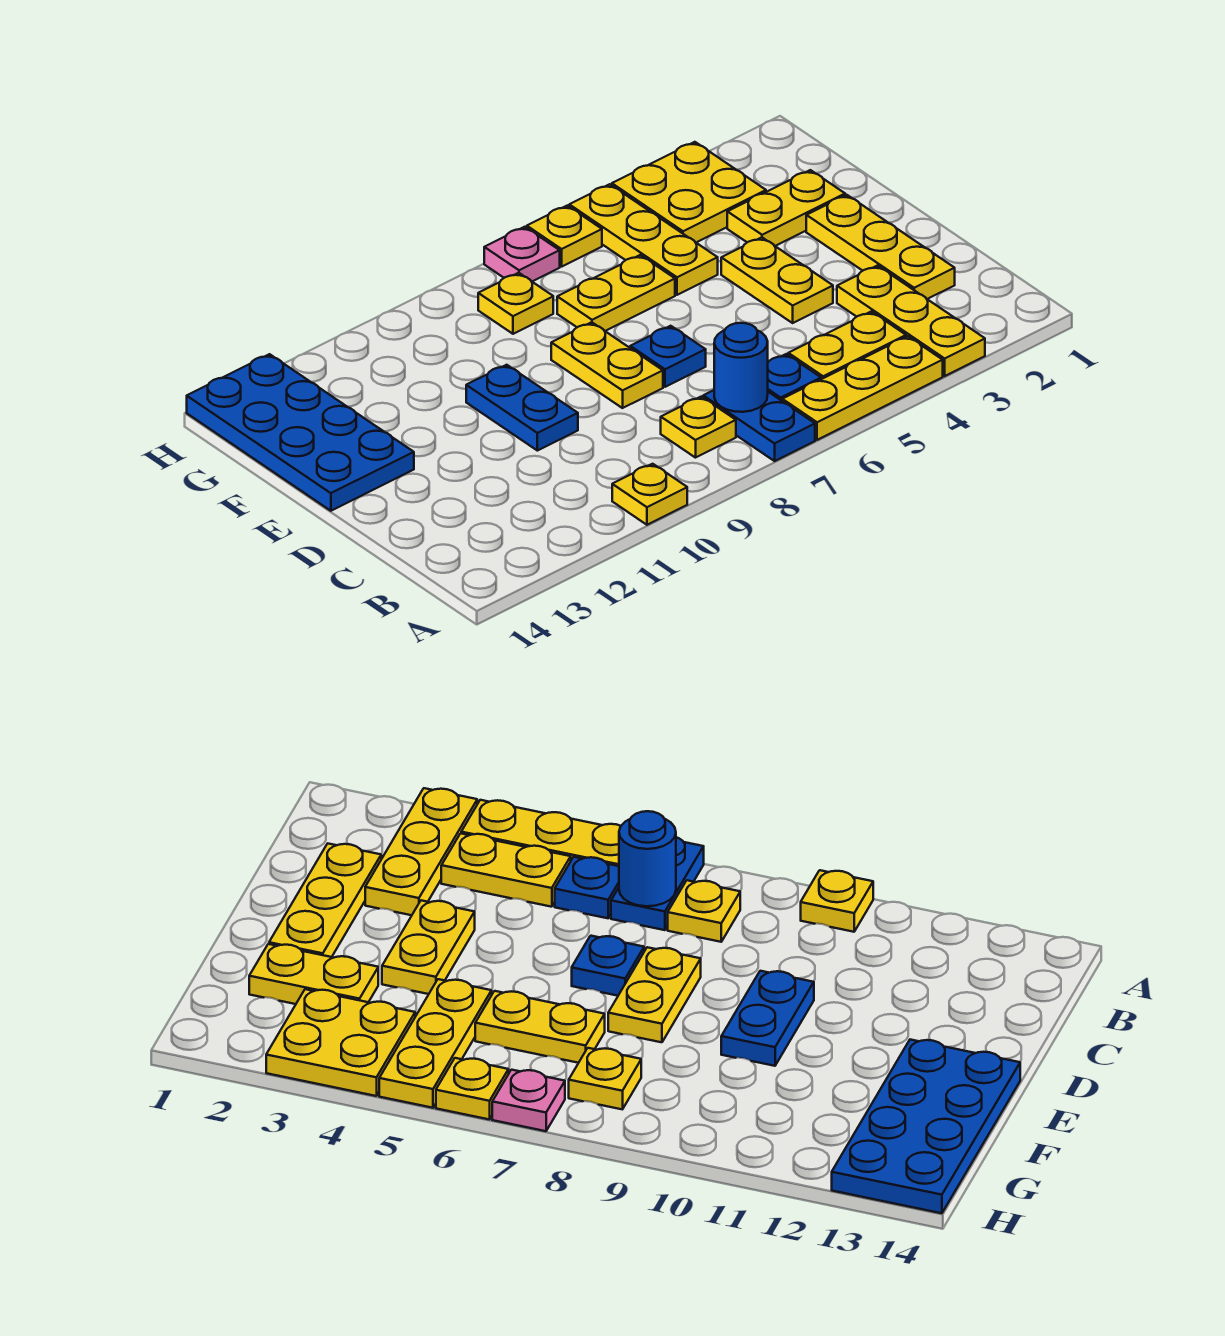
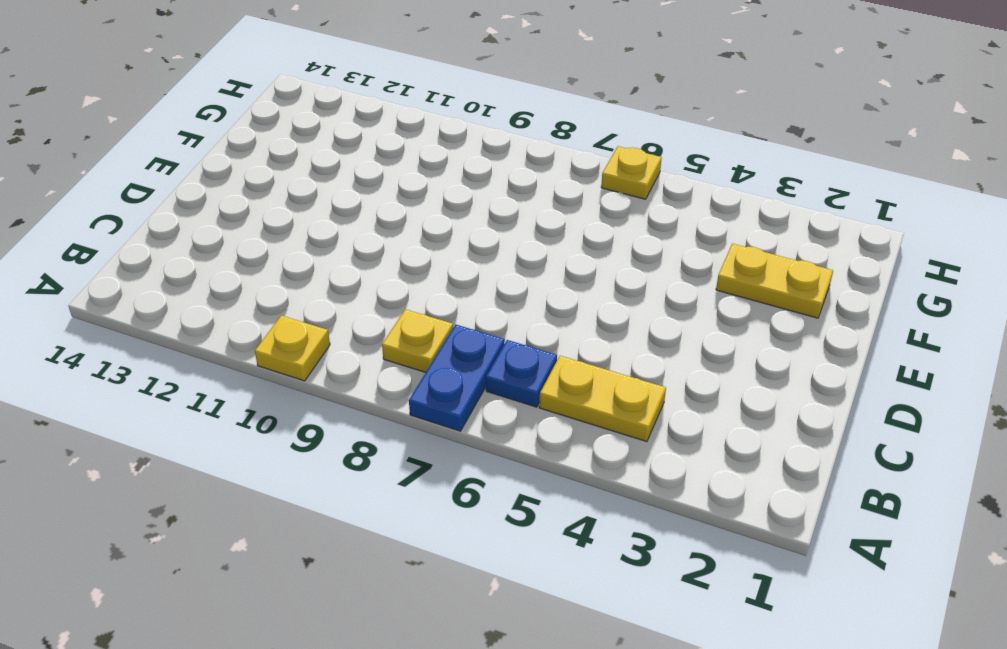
none -> yellow plate A3:C3 level 1
none -> yellow plate A4:A6 level 1
none -> yellow plate C2:E2 level 1

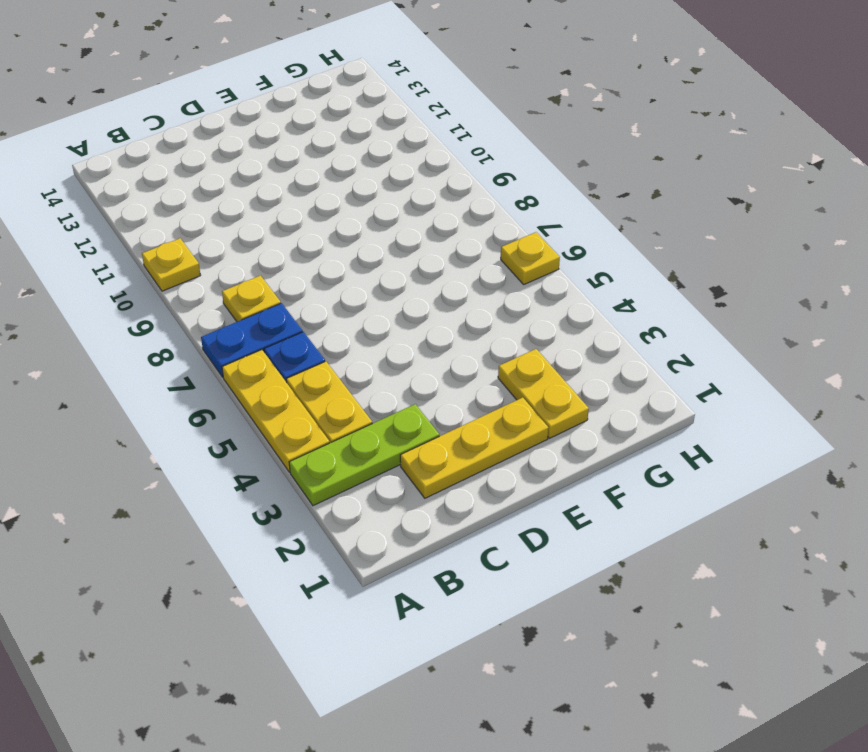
lime plate A3:C3 level 1 -> yellow plate A3:C3 level 1
none -> yellow plate D4:E4 level 1
none -> blue plate D7 level 1
none -> yellow plate D8:E8 level 1

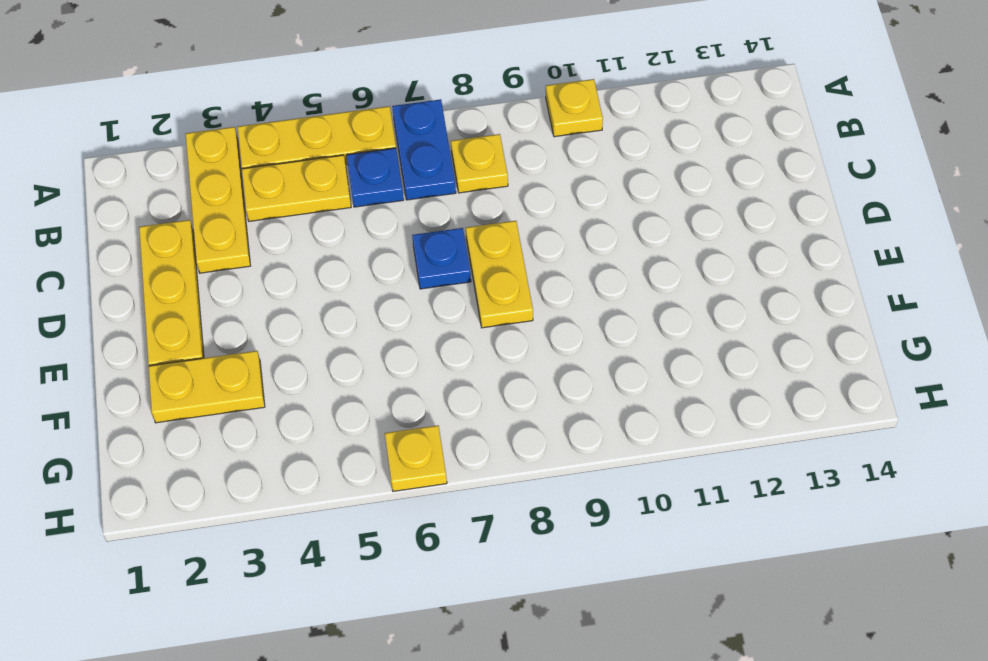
none -> yellow plate D4:E4 level 1
none -> blue plate D10:E10 level 1
none -> blue plate E13:H14 level 1

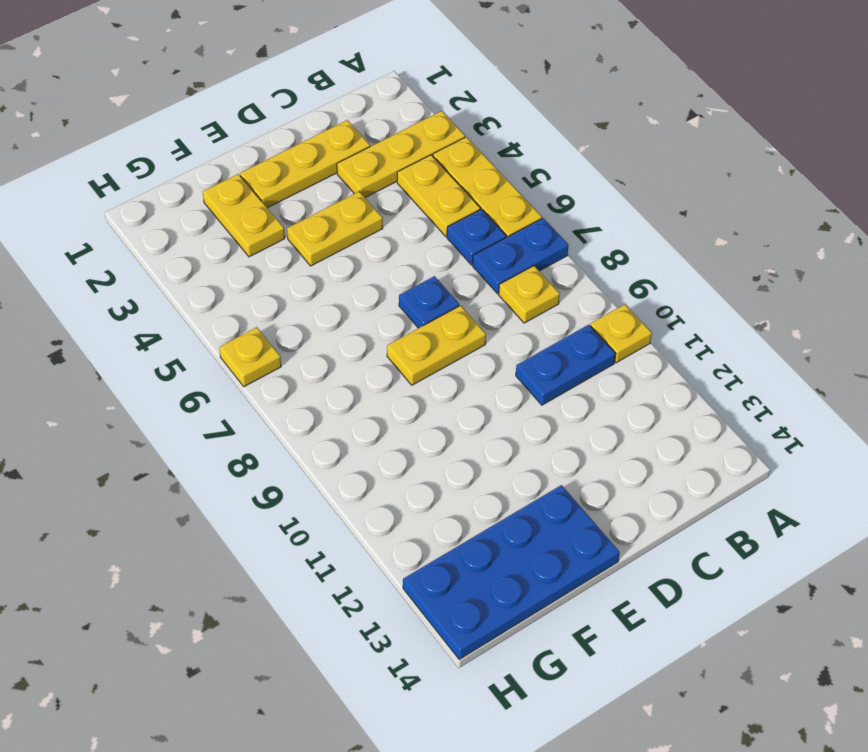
blue plate B10:C10 level 1 -> blue plate D10:E10 level 1
none -> yellow plate F5:H5 level 1
none -> yellow plate F6:F7 level 1
none -> yellow plate G3:H4 level 1

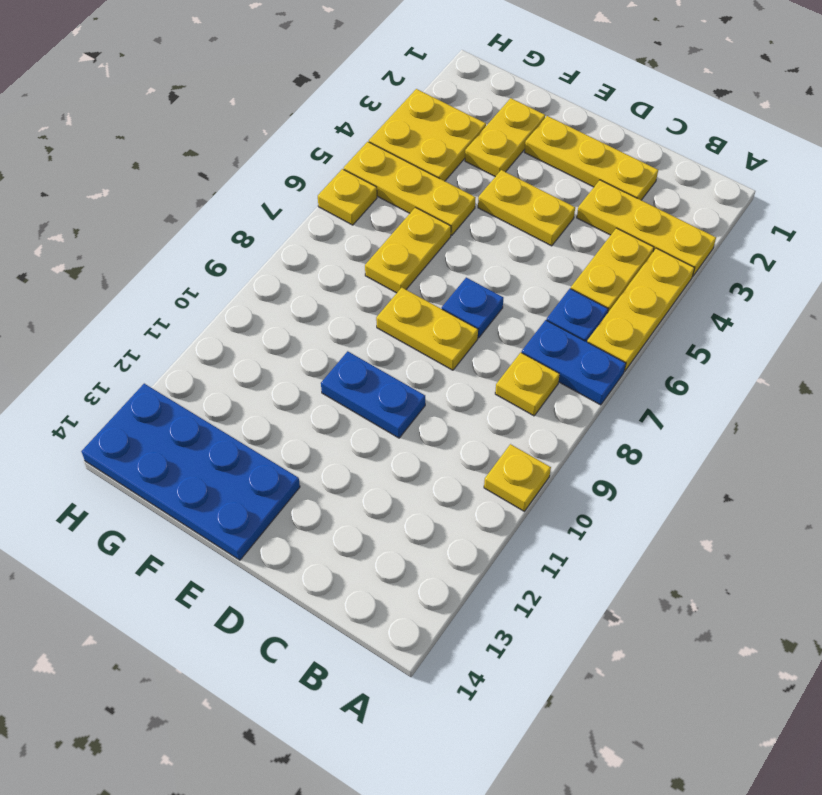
none -> yellow plate G8 level 1
none -> pink plate H7 level 1
none -> blue round brick B7 level 2

